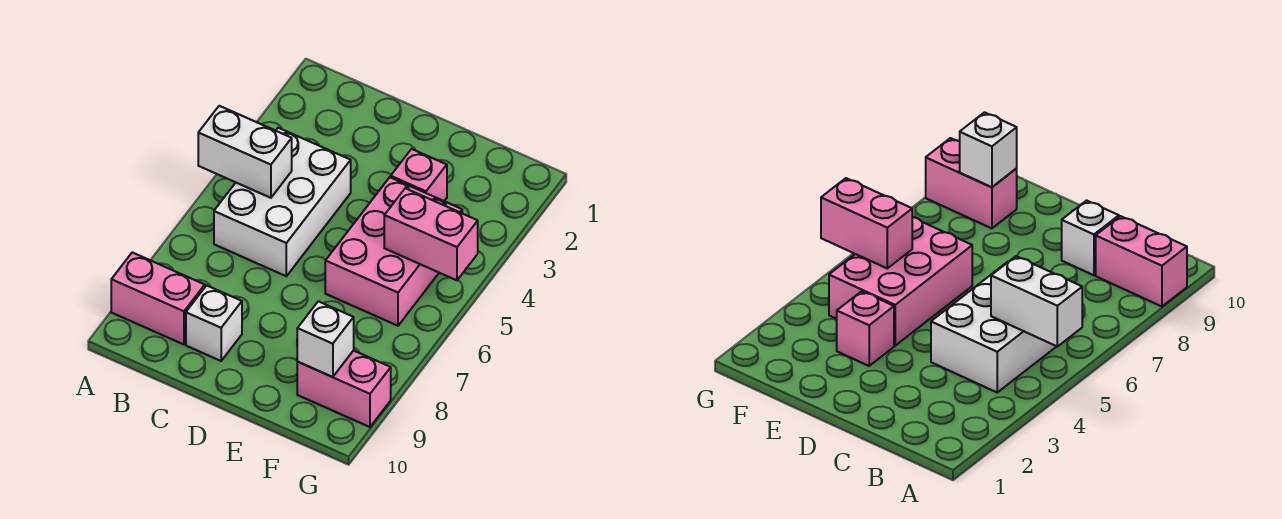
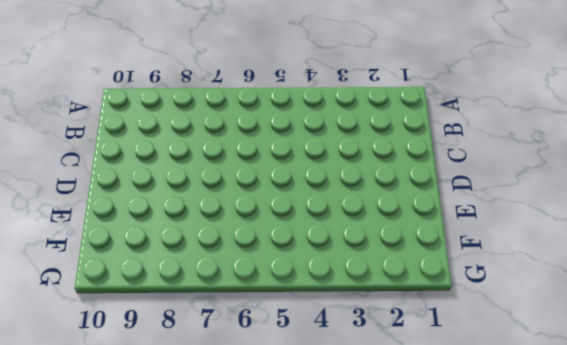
none -> pink brick A9:B9 level 1
none -> white brick B4:C6 level 1

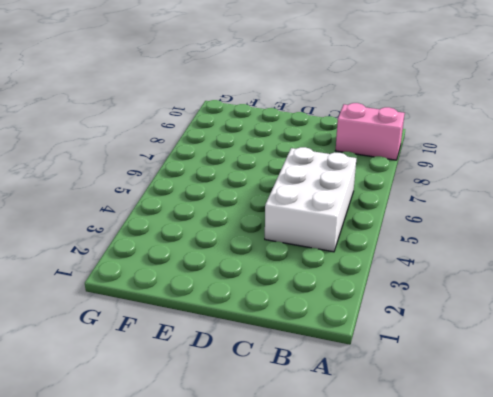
none -> white brick C9 level 1
none -> pink brick E3 level 1

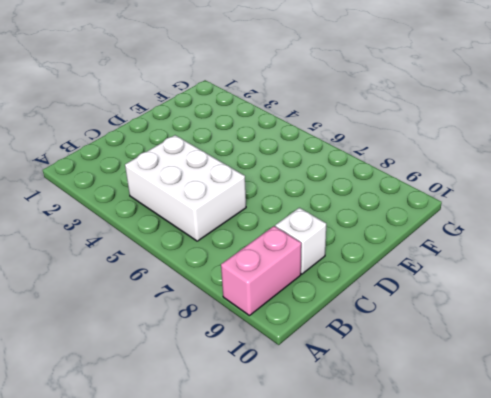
none -> pink brick E3 level 1
none -> pink brick E4:F6 level 1

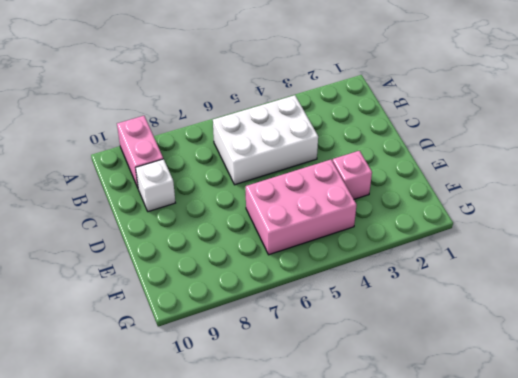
none -> pink brick F9:G9 level 1
none -> white brick A5:B5 level 2

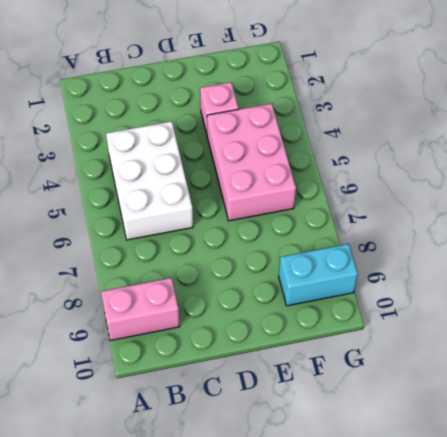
cyan brick F9:G9 level 1 -> pink brick F9:G9 level 1
none -> white brick C9 level 1
none -> white brick A5:B5 level 2

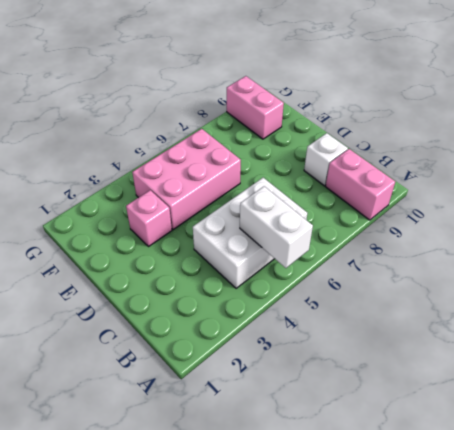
none -> pink brick F5:G5 level 2
none -> white brick F9 level 2

